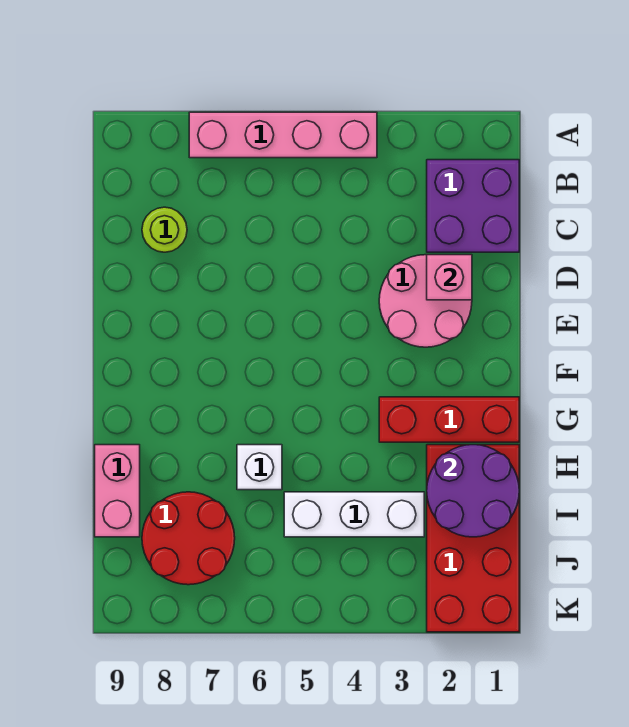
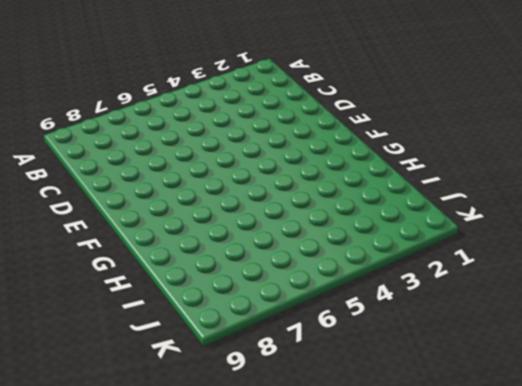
none -> pink brick A4:A7 level 1
none -> purple brick B1:C2 level 1
none -> lime round brick C8 level 1

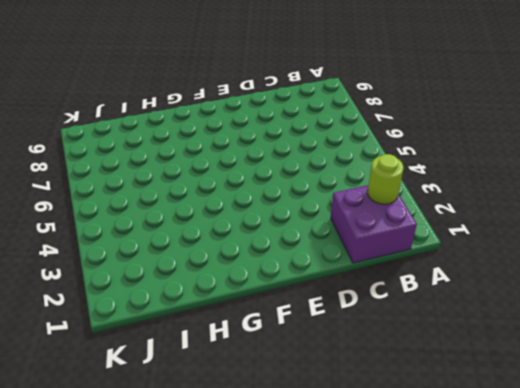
lime round brick B2 level 2 -> lime round brick C8 level 1
none -> pink brick A4:A7 level 1
none -> pink round brick D2:E3 level 1
none -> red brick G1:G3 level 1

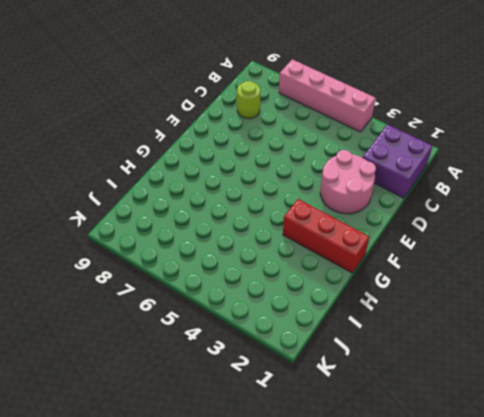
none -> red brick H1:K2 level 1
none -> white brick H6 level 1
none -> pink brick H9:I9 level 1

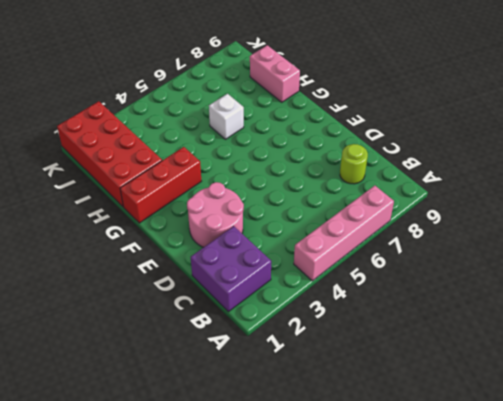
none -> white brick I3:I5 level 1
none -> red round brick I7:J8 level 1
none -> pink brick D2 level 2

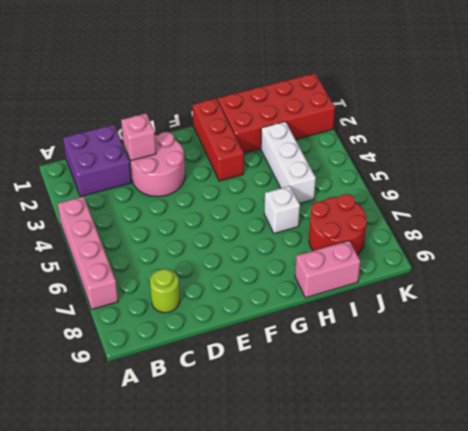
none -> purple round brick H1:I2 level 2

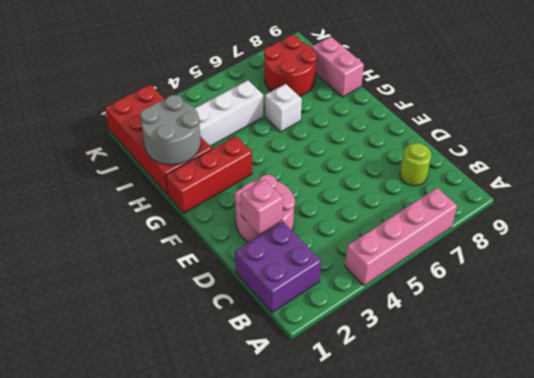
grey round brick H1:I2 level 2 -> purple round brick H1:I2 level 2

